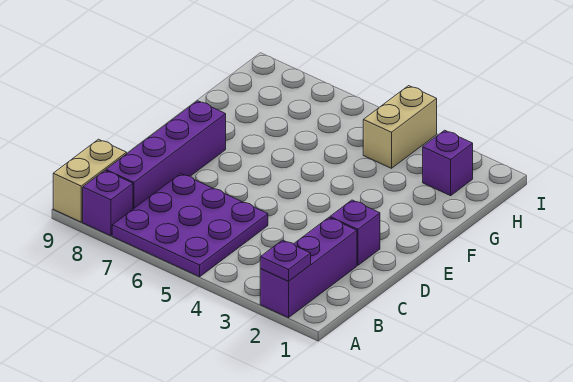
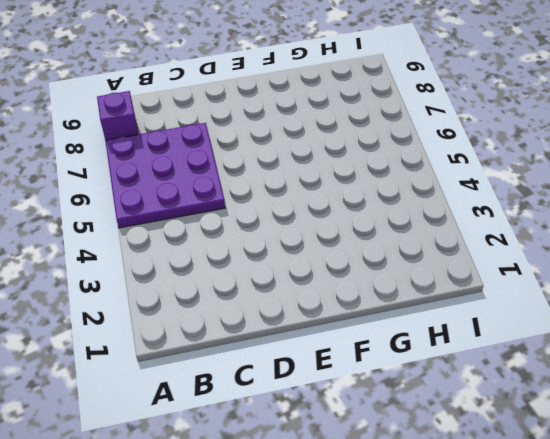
none -> purple brick A2:C2 level 1
none -> tan brick A9:B9 level 1

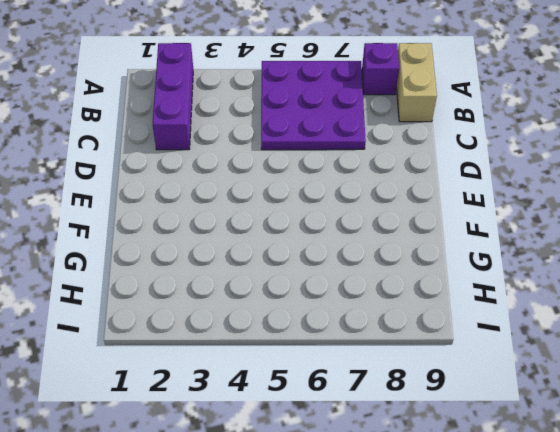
none -> purple brick B8:E8 level 1
none -> purple brick D2 level 1

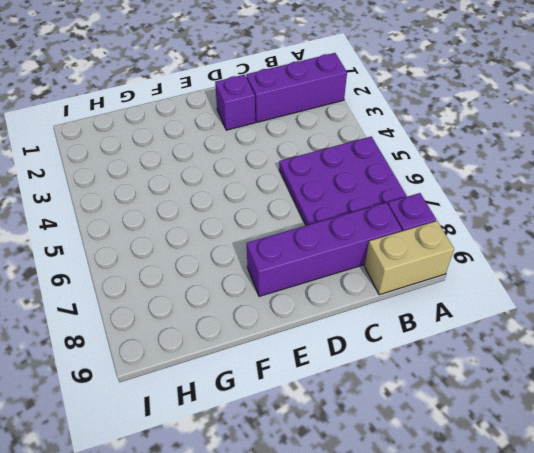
none -> purple brick H2 level 1
none -> tan brick H4:I4 level 1

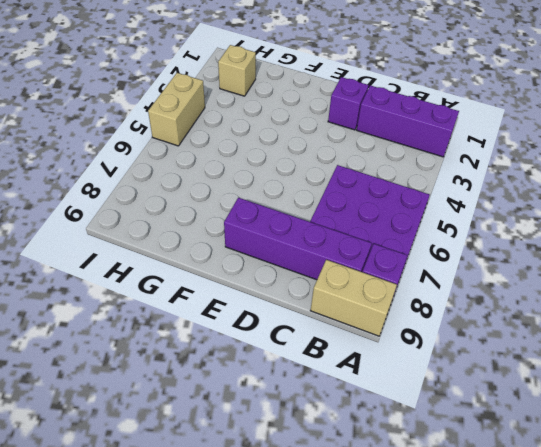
tan brick H2 level 1 -> purple brick H2 level 1
tan brick I4:I5 level 1 -> tan brick H4:I4 level 1
none -> purple plate A2 level 2

